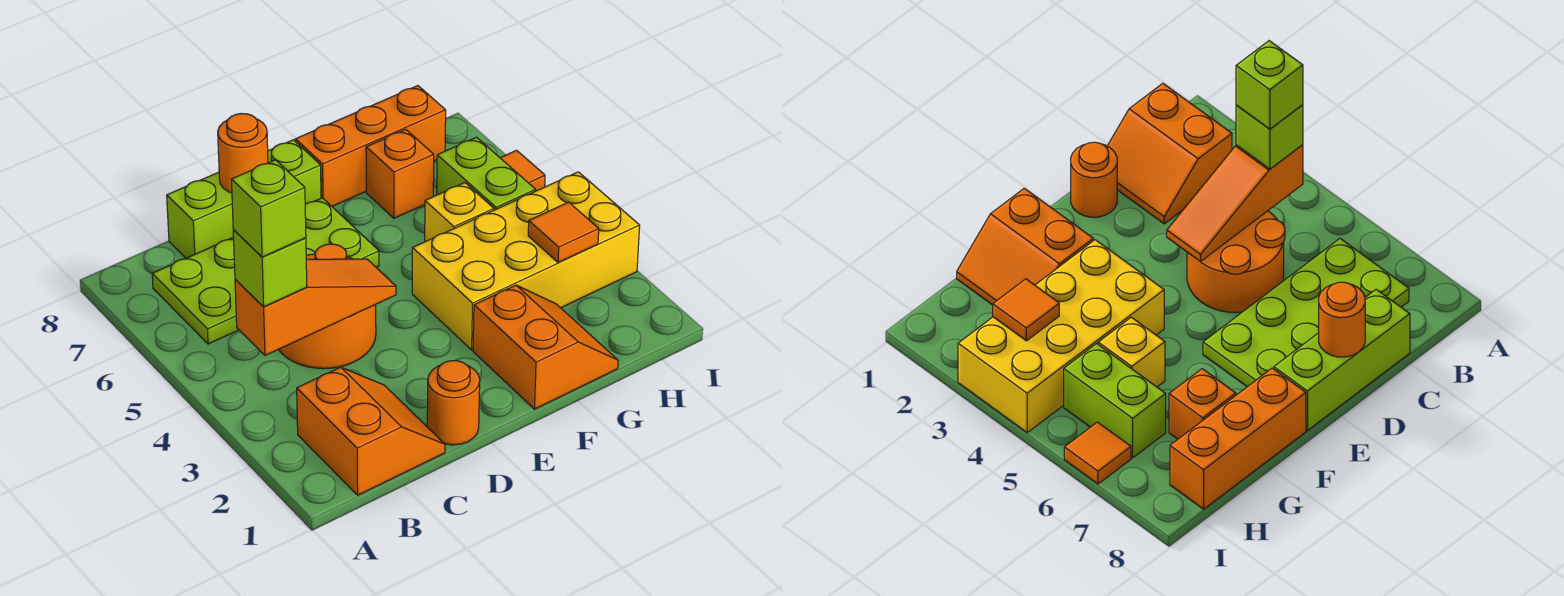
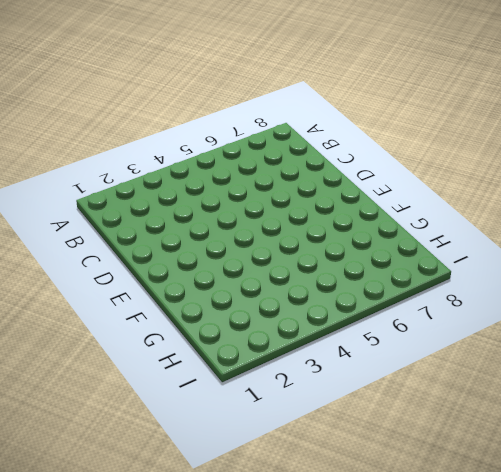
none -> orange slope B1:C2 level 1 top B
none -> lime plate B6:E7 level 1
none -> orange round brick C4:D5 level 1

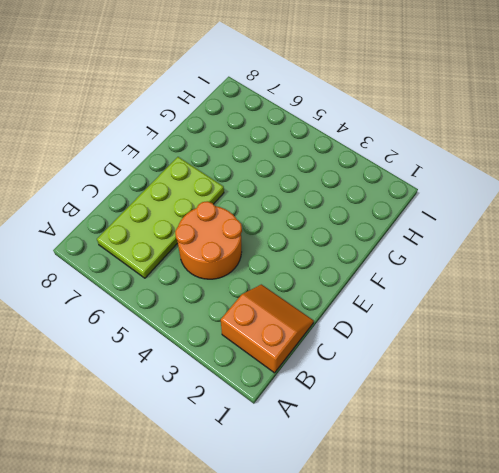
none -> lime brick C8:E8 level 1
none -> orange round brick D1 level 1
none -> orange slope F1:G2 level 1 top F

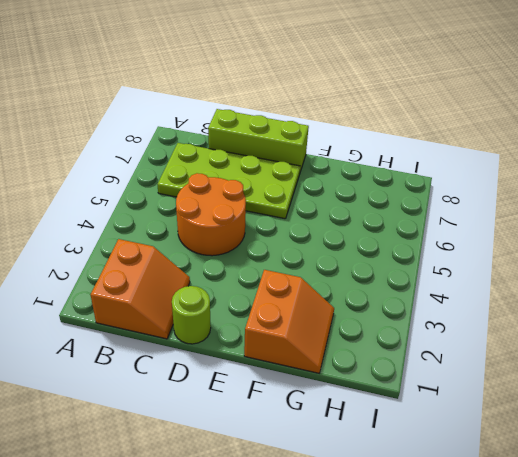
lime round brick D1 level 1 -> orange round brick D1 level 1
none -> yellow brick F3:I4 level 1
none -> orange brick F8:H8 level 1
none -> yellow brick G5 level 1

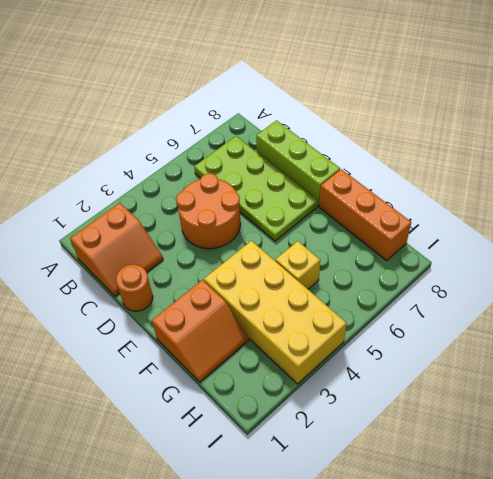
none -> orange brick G7 level 1
none -> lime brick H5:H6 level 1
none -> orange tile I6 level 1

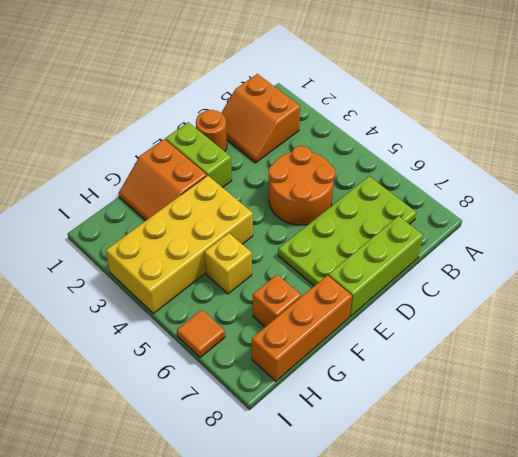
lime brick E1:E2 level 1 -> lime brick H5:H6 level 1
none -> orange slope B4:D4 level 2 top B
none -> orange round brick D8 level 2
none -> orange tile H3 level 2

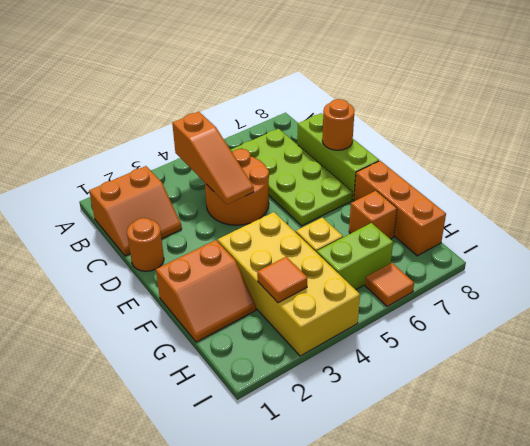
none -> lime brick B4 level 3
none -> lime brick B4 level 4

